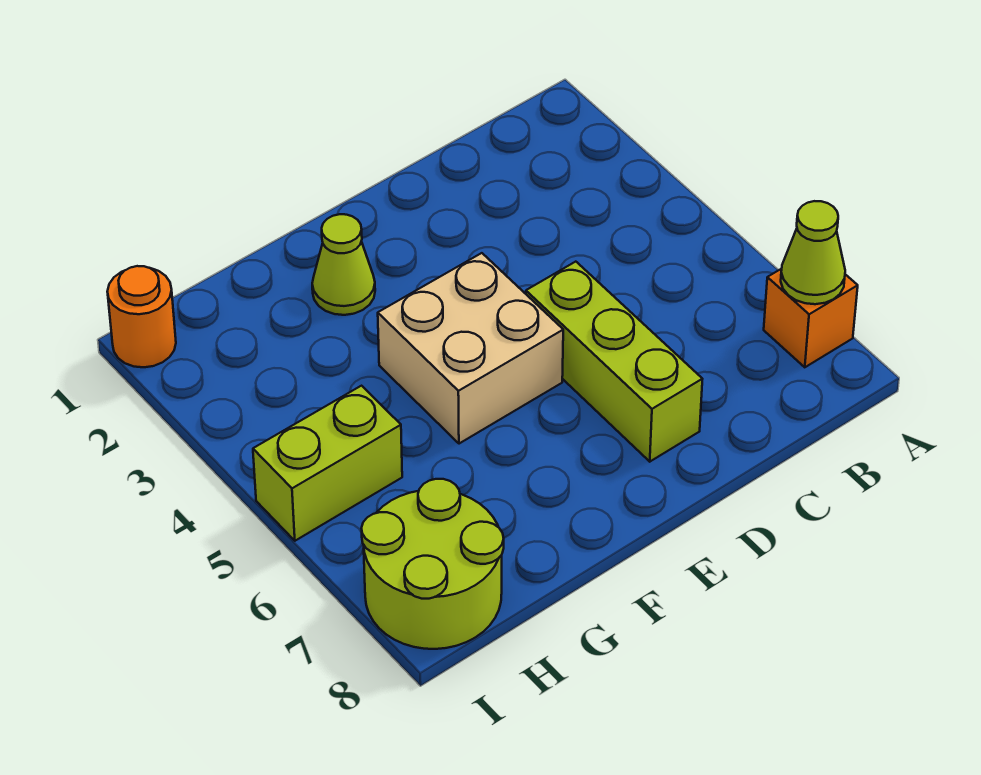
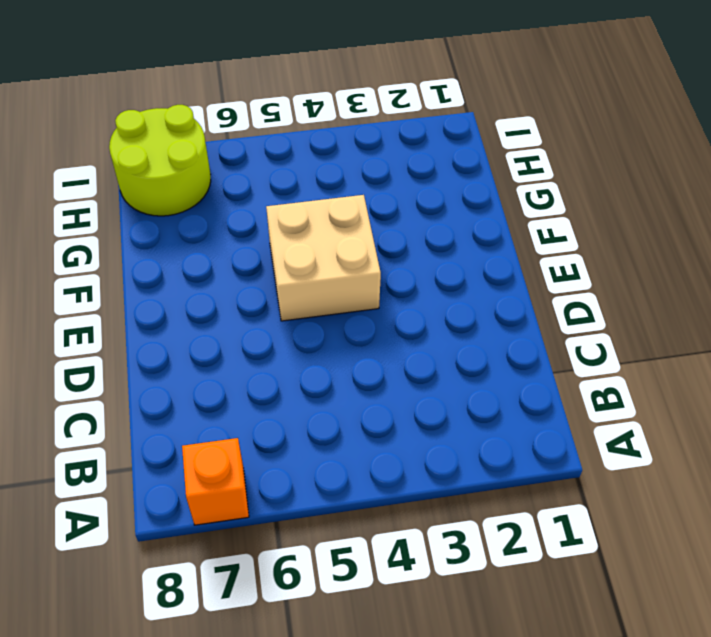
none -> lime brick D5:D7 level 1
none -> lime cone F2 level 1

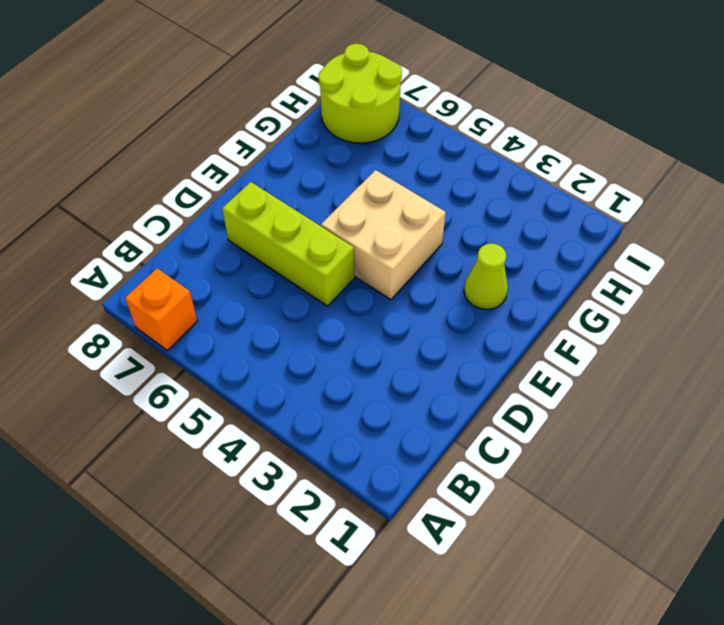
none -> lime brick H5:I5 level 1
none -> orange round brick I1 level 1

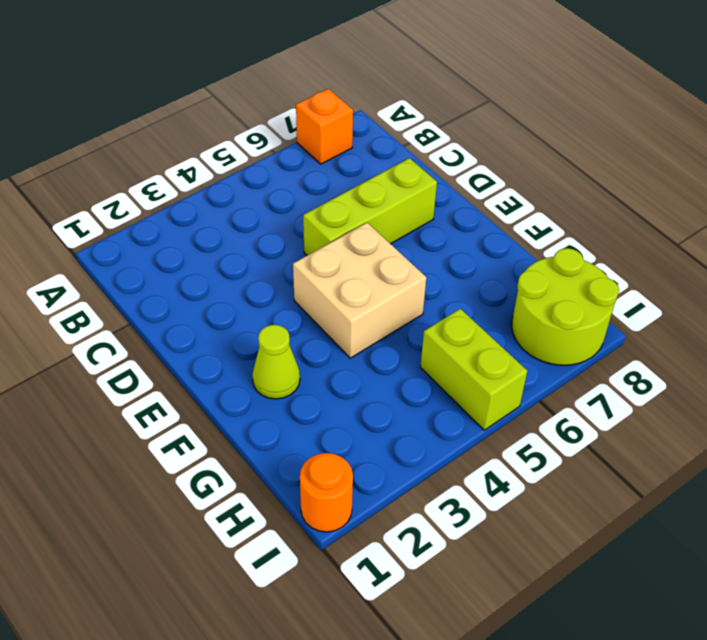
none -> lime cone A7 level 2

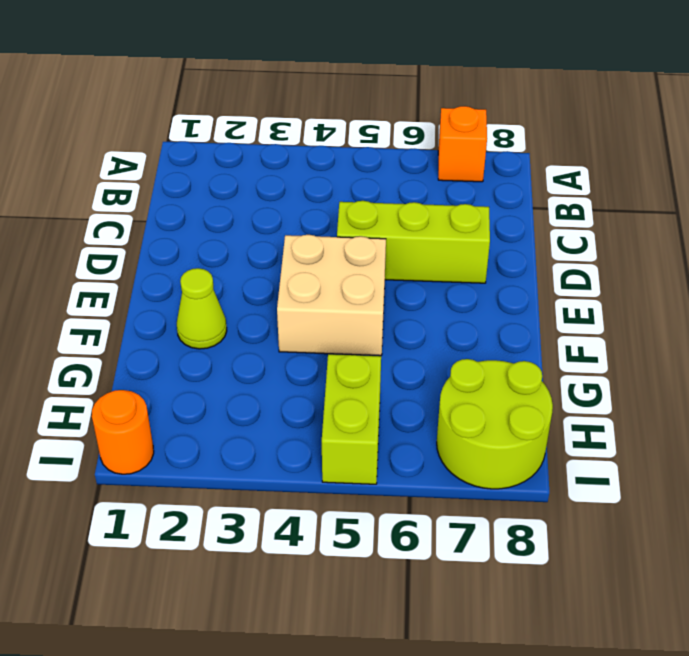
none -> lime cone A7 level 2

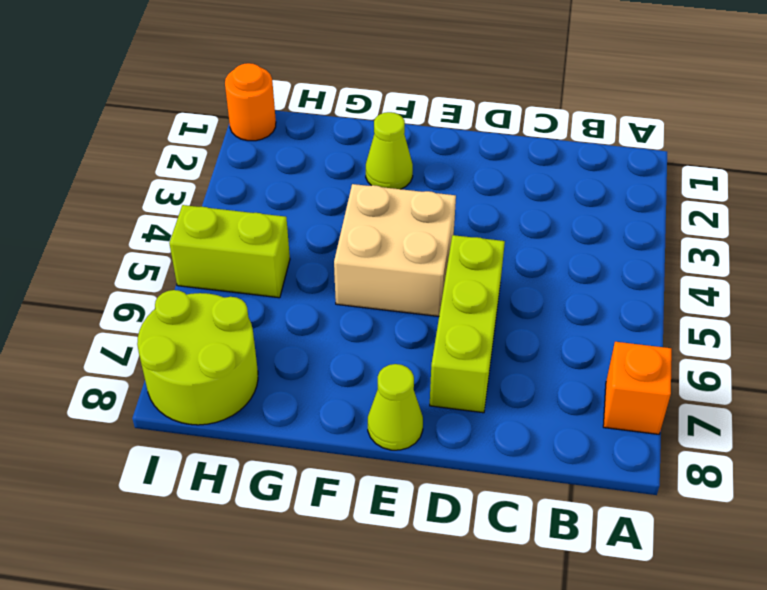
lime cone E8 level 1 -> lime cone A7 level 2

